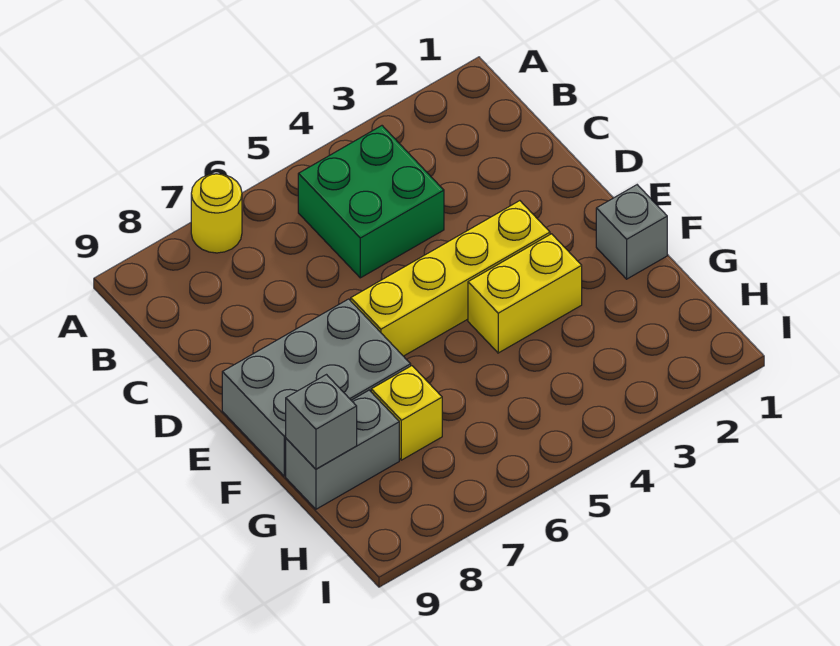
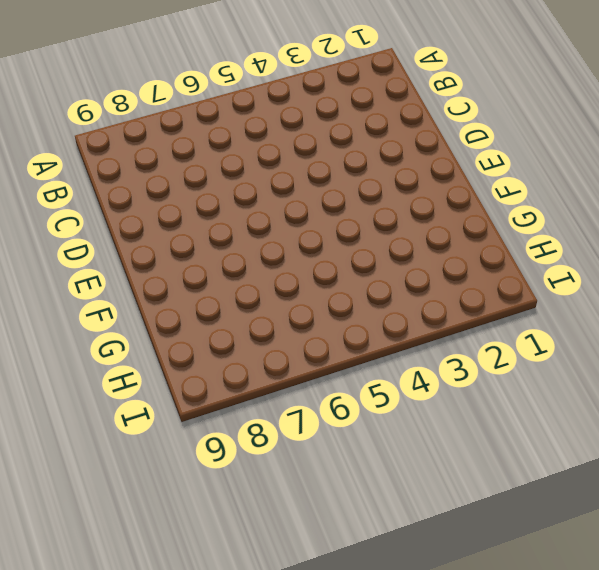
none -> yellow round brick A7 level 1
none -> green brick B4:C5 level 1

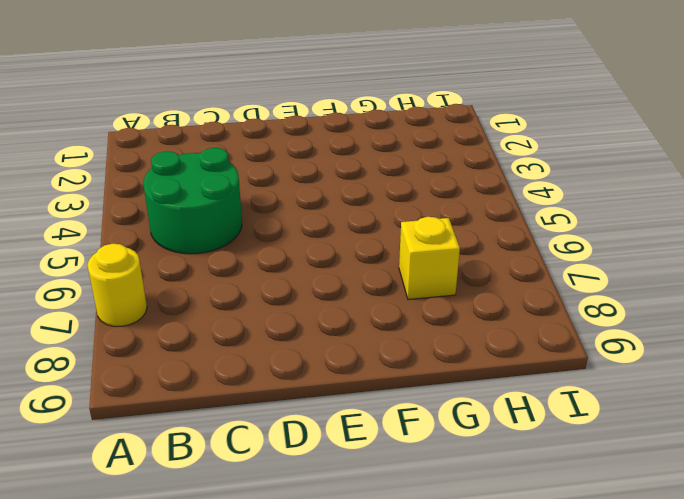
green round brick B4:C5 level 1 -> green brick B4:C5 level 1
none -> yellow brick E3:E6 level 1
none -> grey brick E7:F9 level 1

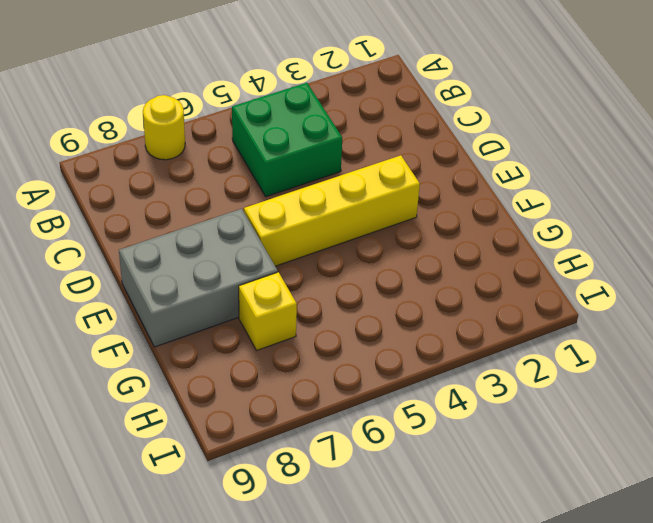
none -> grey brick F1 level 1
none -> yellow brick F3:F4 level 1

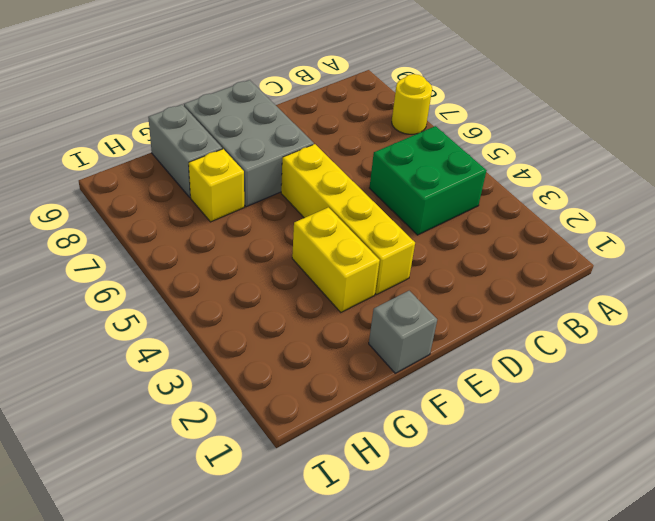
none -> grey brick G9 level 2

